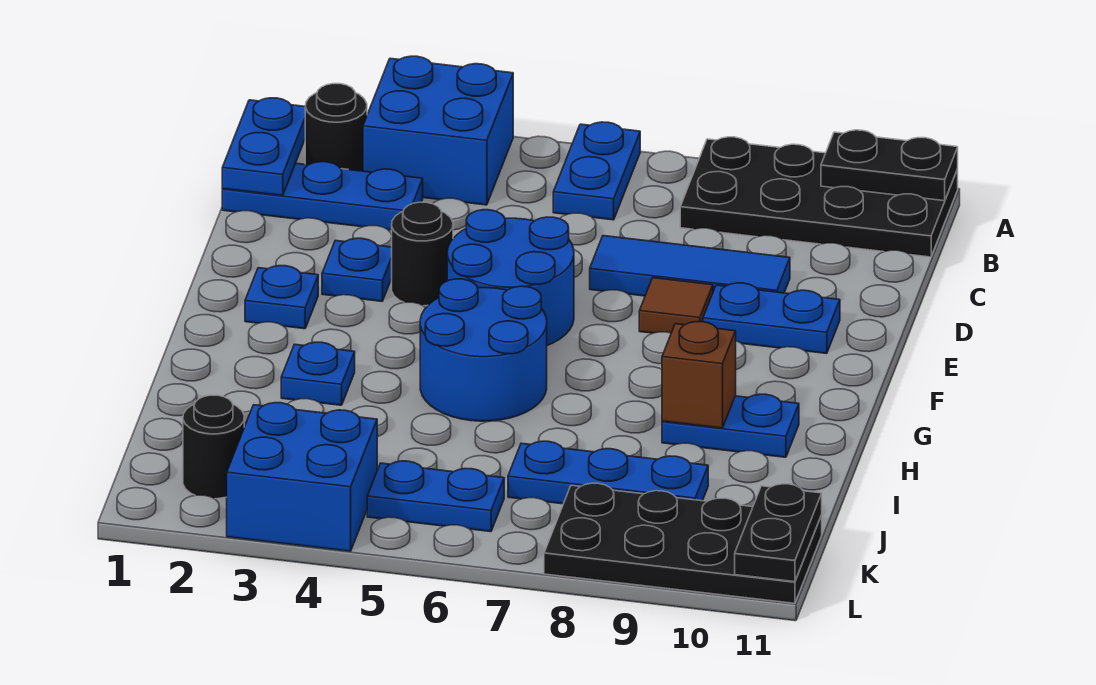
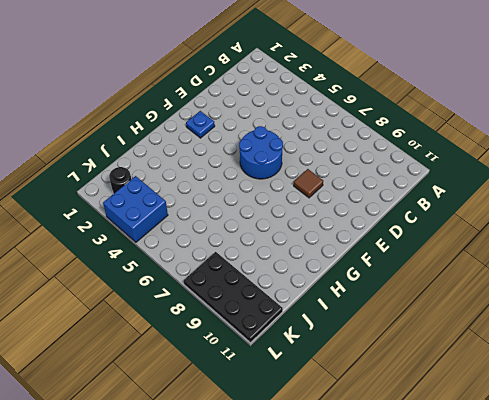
none -> blue brick A3:B4 level 1
none -> blue plate A6:B6 level 1
none -> black plate A8:B11 level 1

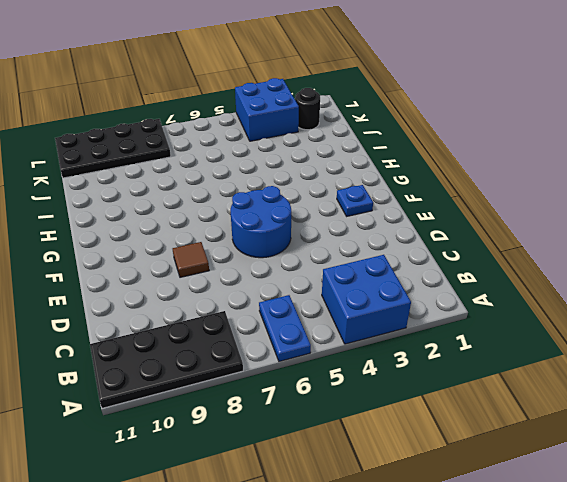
none -> black round brick B2 level 1
none -> blue plate C1:C3 level 1
none -> blue tile D7:D9 level 1

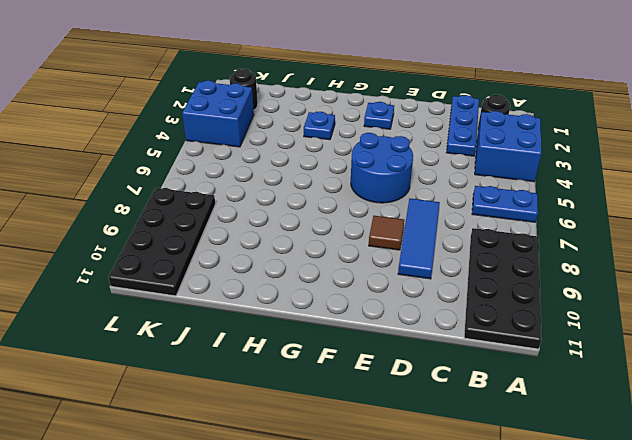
none -> blue plate E3 level 1
none -> black round brick E4 level 1
none -> blue plate E9:E10 level 1

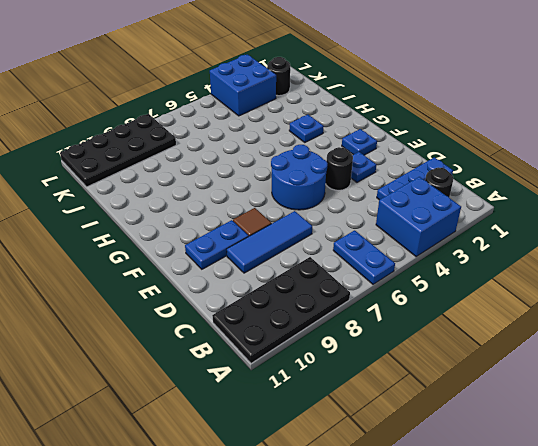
none -> blue round brick G5:H6 level 1
none -> blue plate H9:H10 level 1
none -> blue plate J7:J9 level 1

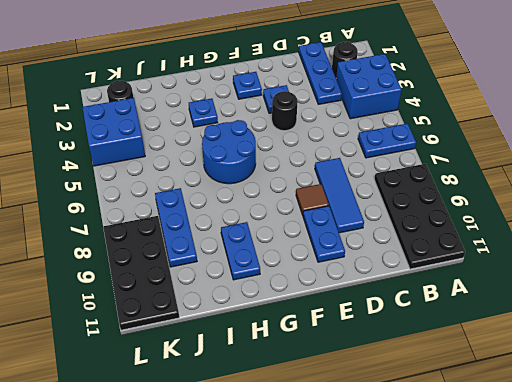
none -> blue round brick E5:F6 level 1
none -> blue plate K5:K6 level 1
none -> black plate A10:A11 level 2

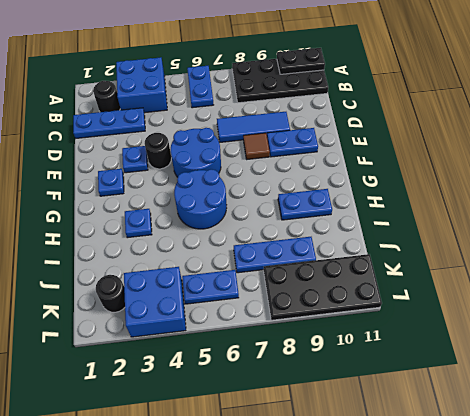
none -> blue plate B1:C1 level 2
none -> brown brick H9 level 2
none -> black plate K11:L11 level 2

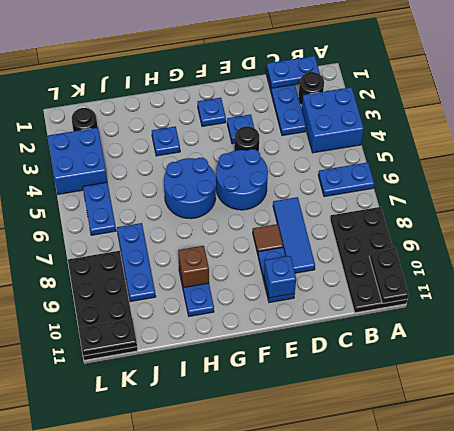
blue brick E10 level 2 -> none

